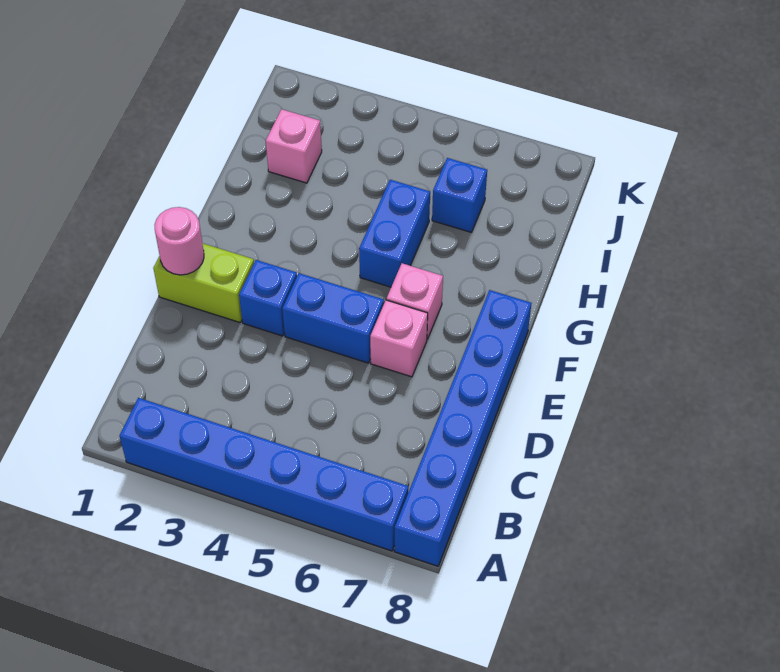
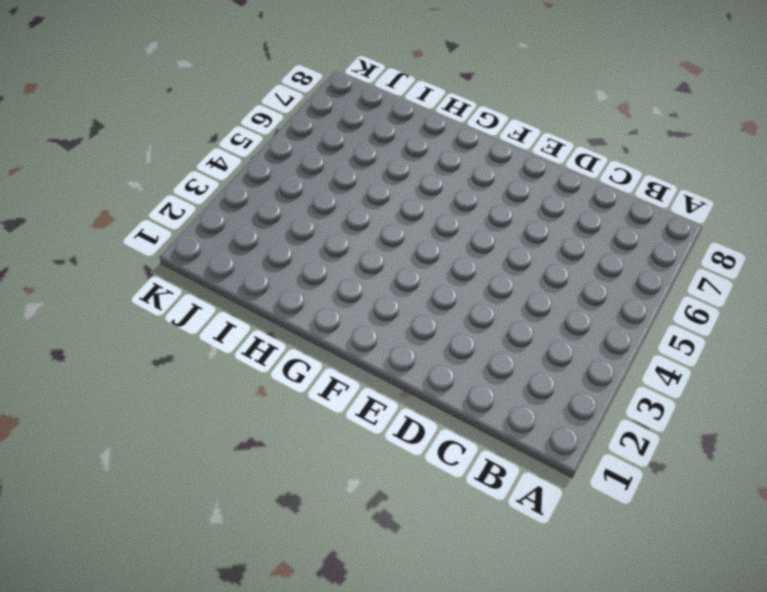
none -> blue brick A2:A7 level 1
none -> blue brick A8:F8 level 1

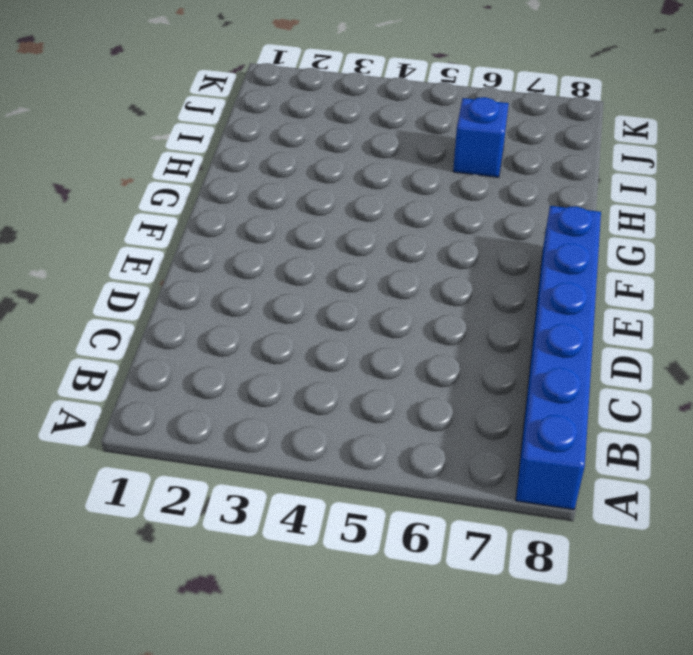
none -> blue brick A2:A7 level 1
none -> lime brick E1:E2 level 1

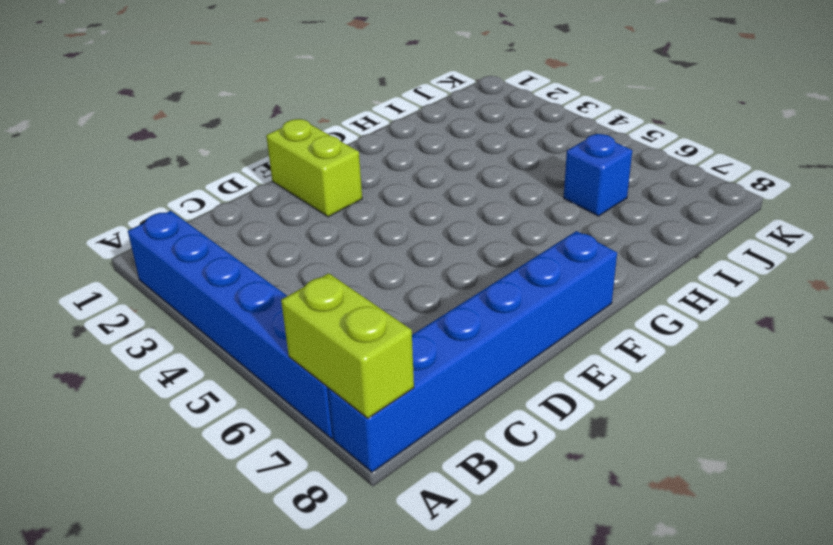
lime brick A7:A8 level 2 -> none
none -> blue brick E3 level 1
none -> blue brick E4:E5 level 1

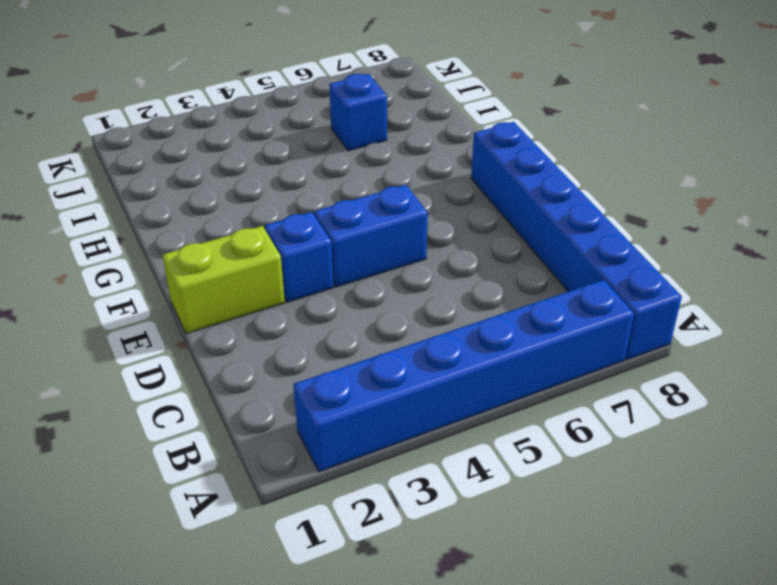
none -> pink brick E6 level 1
none -> pink brick F6 level 1

